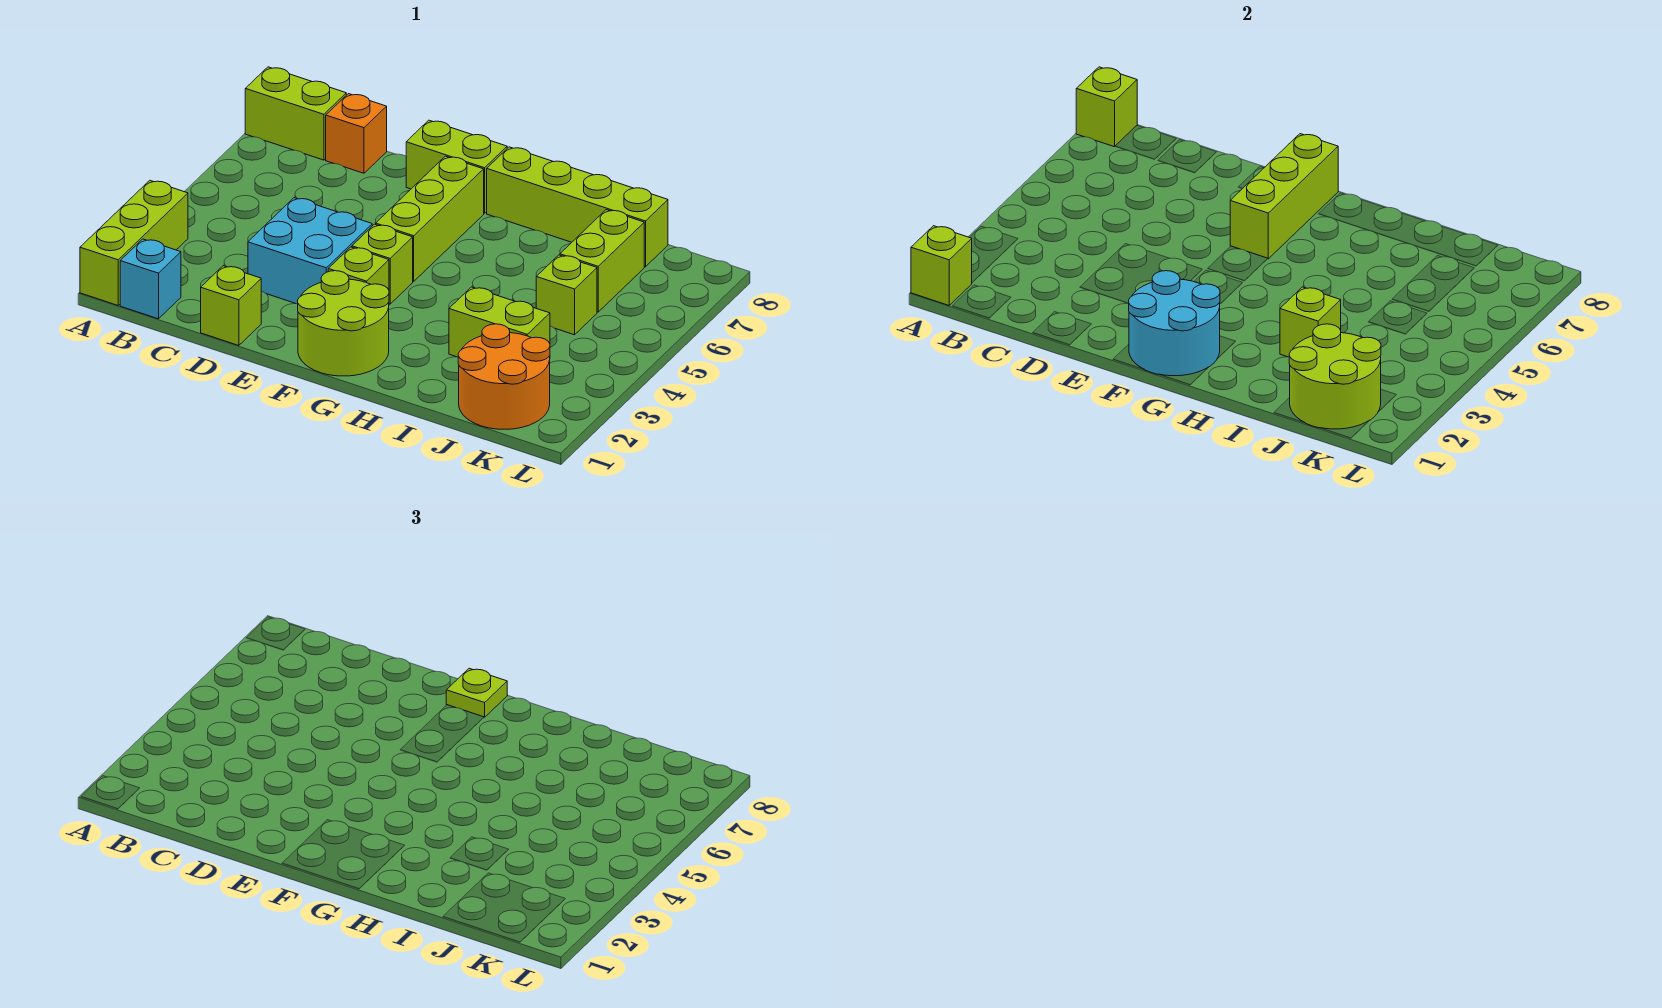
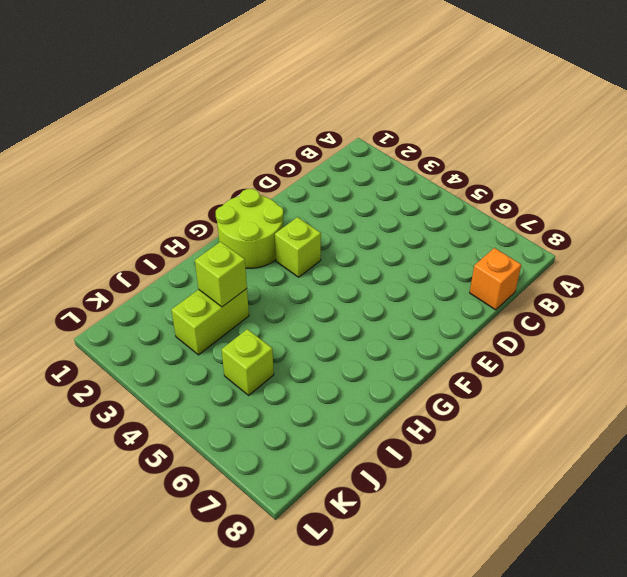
none -> lime brick A1:A3 level 1
none -> lime brick A8:B8 level 1
none -> cyan brick B1 level 1

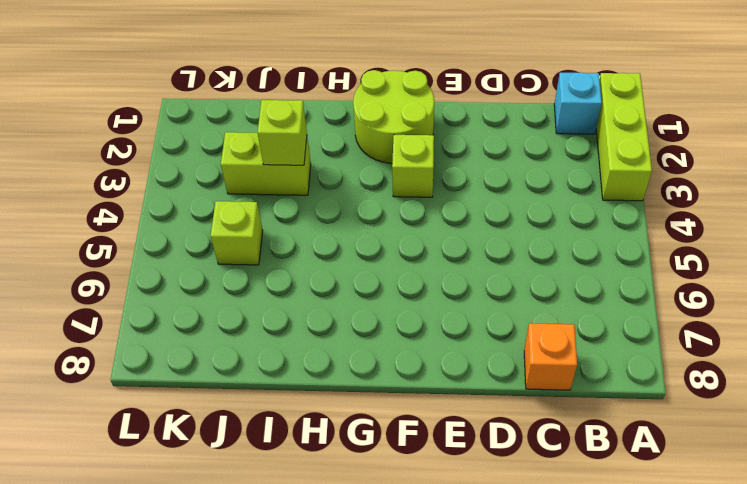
none -> lime brick A8:B8 level 1
none -> lime brick D1 level 1
none -> cyan brick D3:E4 level 1

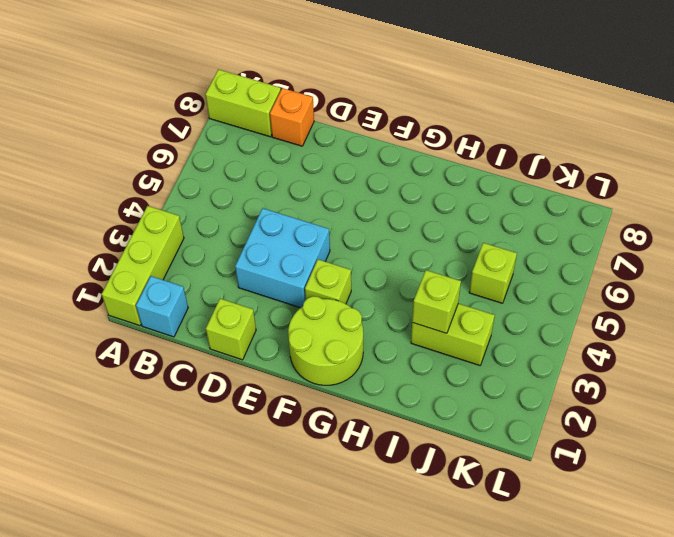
none -> lime brick E8:F8 level 1
none -> lime brick F4 level 1
none -> lime brick F5:F7 level 1

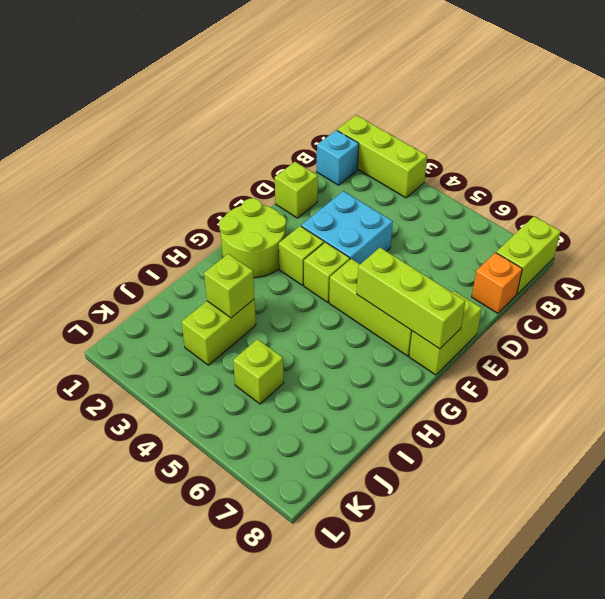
none -> lime brick G8:J8 level 1
none -> orange round brick J1:K2 level 1
none -> lime brick J6:J7 level 1

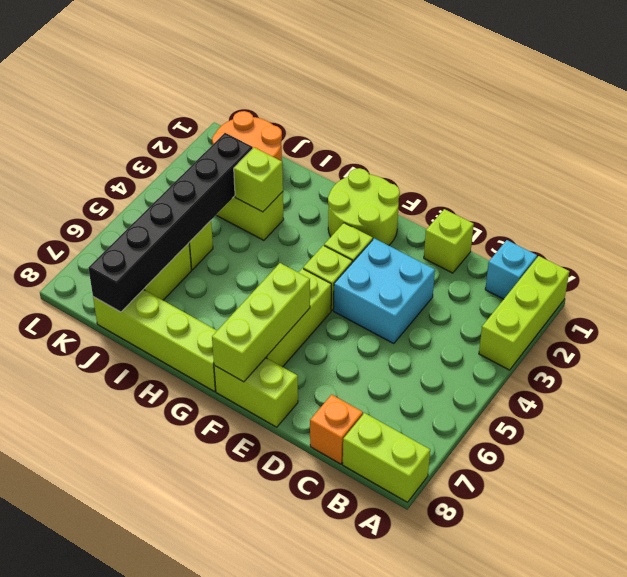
black brick J3:J8 level 2 -> none
none -> lime brick A1 level 2
none -> lime brick A8 level 2
none -> cyan round brick F1:G2 level 2

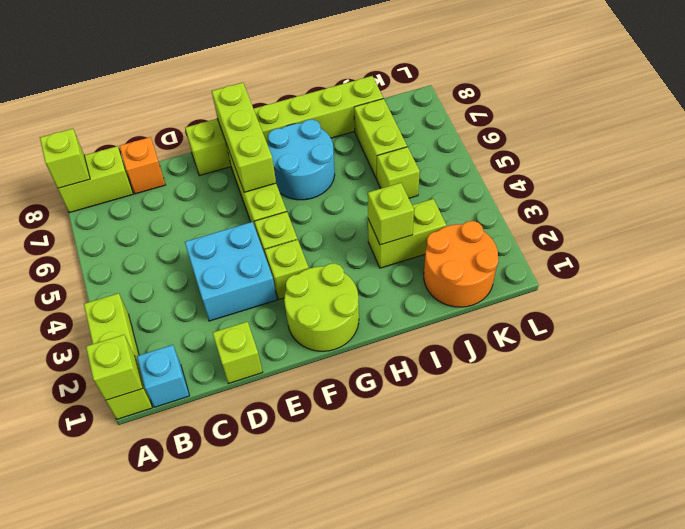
cyan round brick G6:H7 level 1 -> cyan round brick F1:G2 level 2
none -> lime round brick J1:K2 level 2
none -> lime plate F8 level 3

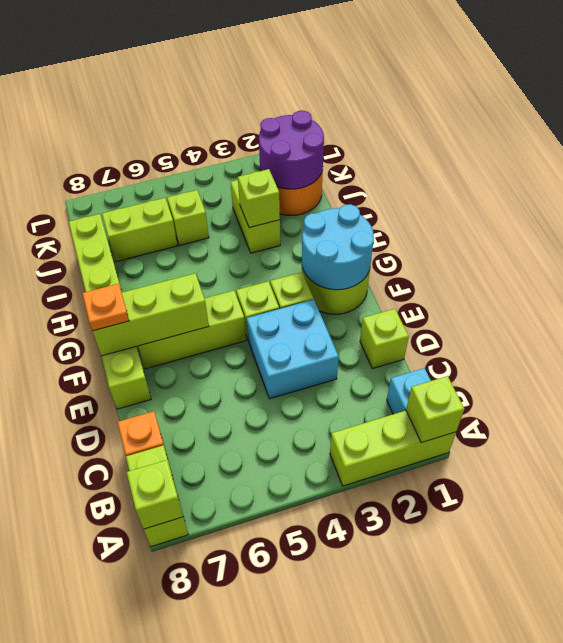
orange plate F8 level 3 -> lime plate F8 level 3
purple round brick J1:K2 level 2 -> lime round brick J1:K2 level 2

